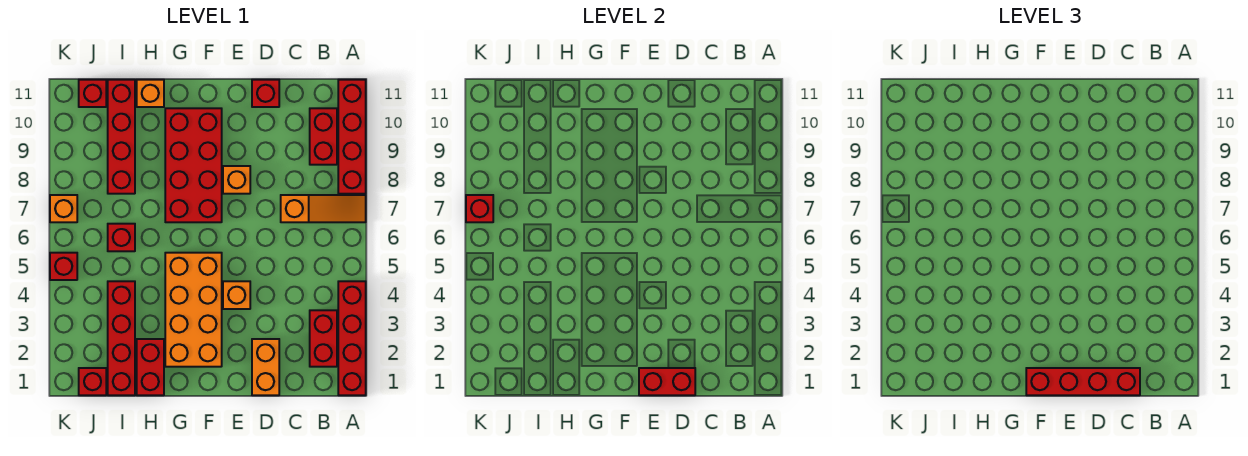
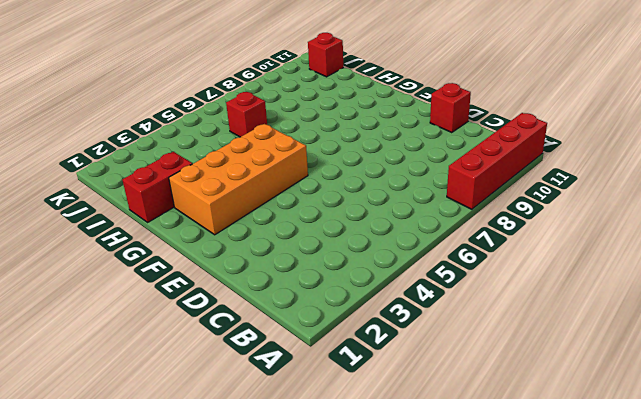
none -> red brick A1:A4 level 1
none -> orange slope A7:C7 level 1 top C
none -> red brick B2:B3 level 1

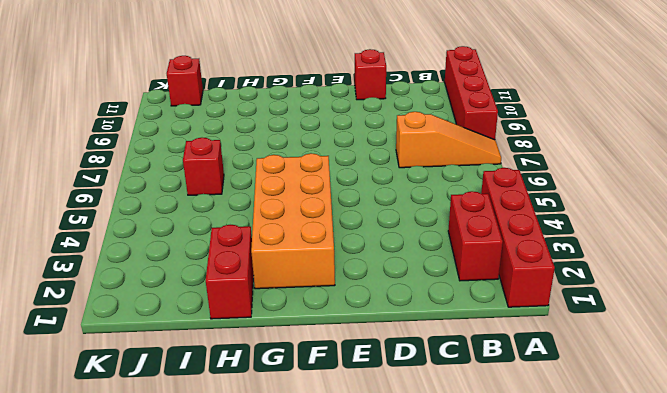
none -> red brick B9:B10 level 1
none -> orange brick D1:D2 level 1
none -> orange brick E4 level 1

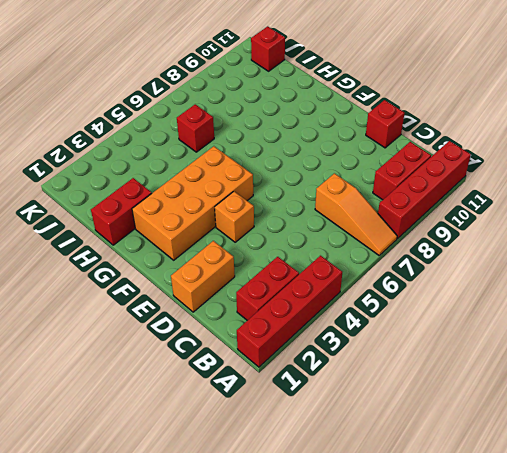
none -> orange brick E8 level 1
none -> red brick F7:G10 level 1
none -> orange brick H11 level 1

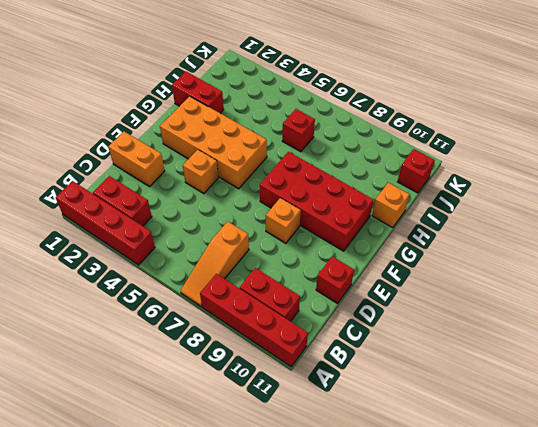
none -> red brick I1:I4 level 1
none -> red brick I8:I11 level 1
none -> red brick J1 level 1

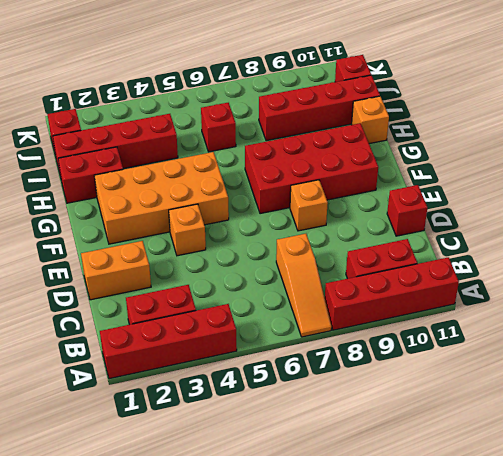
none -> red brick K5 level 1
none -> orange brick K7 level 1
none -> red brick D1:E1 level 2

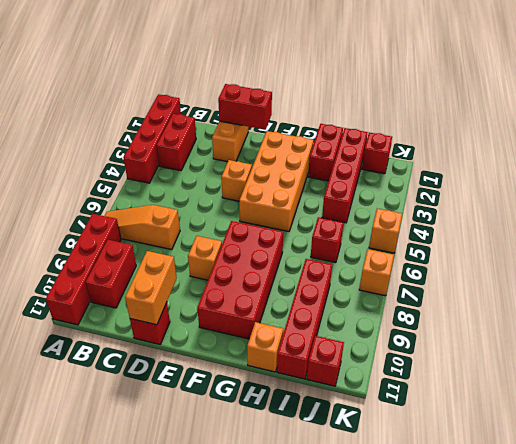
orange brick D10:D11 level 2 -> none
orange brick K5 level 1 -> red brick K5 level 1
none -> red brick K7 level 2
none -> red brick C1:F1 level 3

